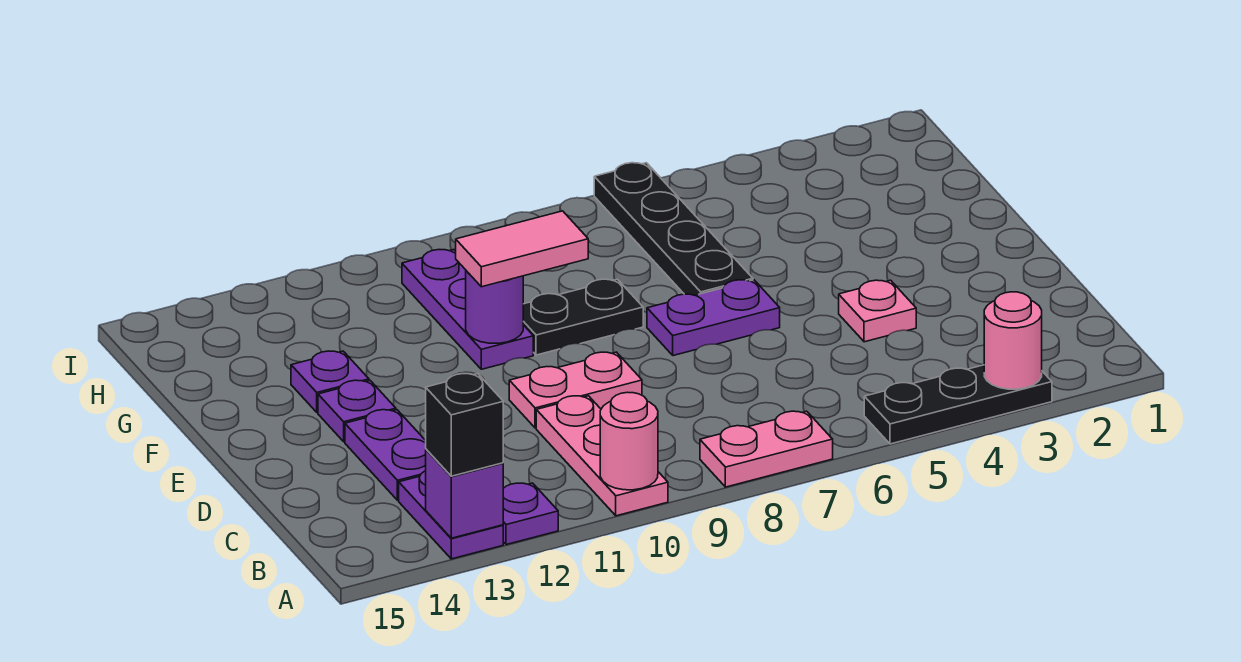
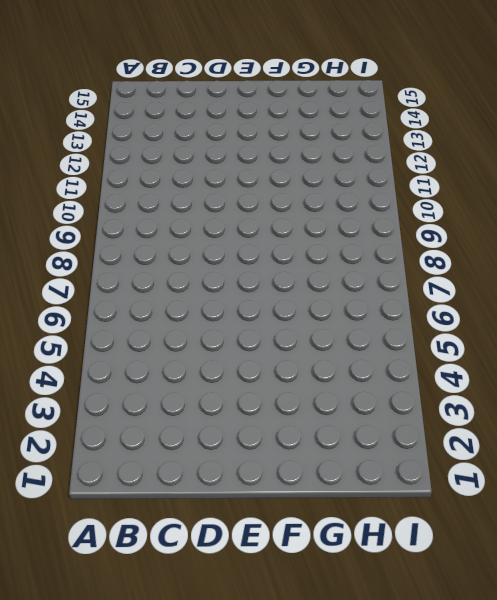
none -> black plate A3:A5 level 1
none -> pink plate A7:A8 level 1
none -> pink plate A10:C10 level 1

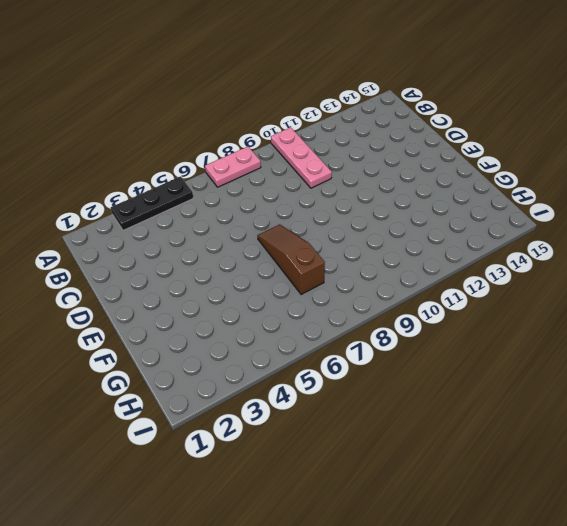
brown slope E7:G7 level 1 top G -> purple plate E6:E7 level 1
none -> purple plate A12 level 1
none -> purple plate A13:B13 level 1
none -> purple plate C13:D13 level 1

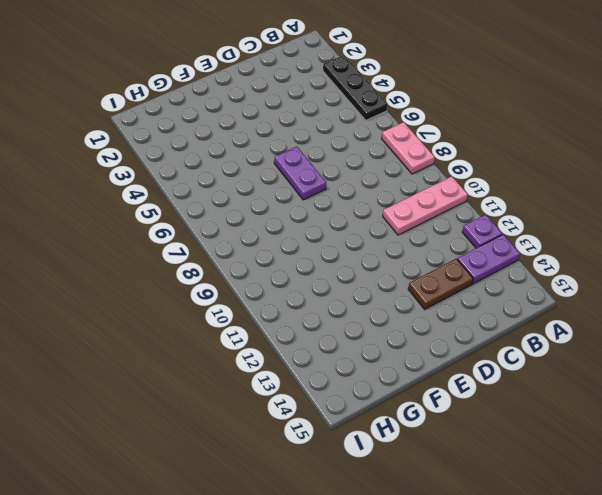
brown plate C13:D13 level 1 -> purple plate C13:D13 level 1
none -> pink plate D4 level 1
none -> pink plate D9:D10 level 1
none -> purple plate E13 level 1

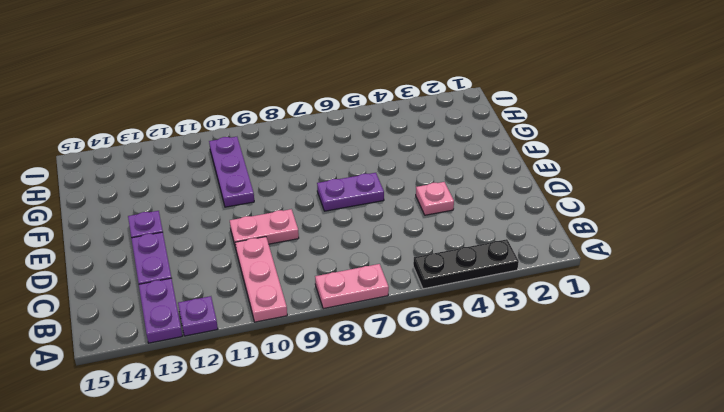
none -> black plate F6:I6 level 1
none -> black plate F8:F9 level 1
none -> purple plate F13 level 1

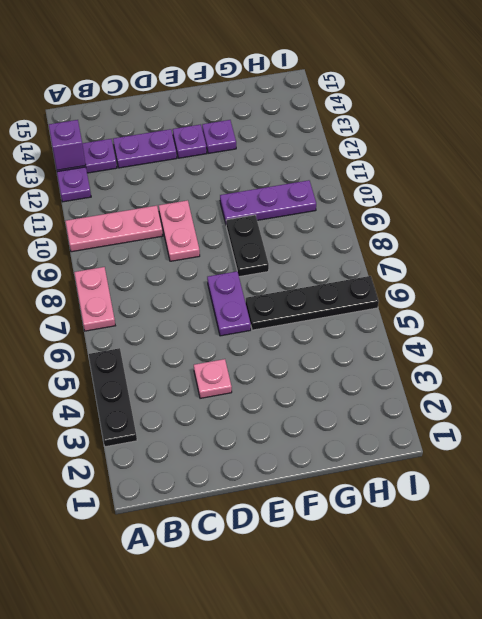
none -> pink round brick A3 level 2
none -> pink round brick A10 level 2
none -> purple round brick F10 level 2

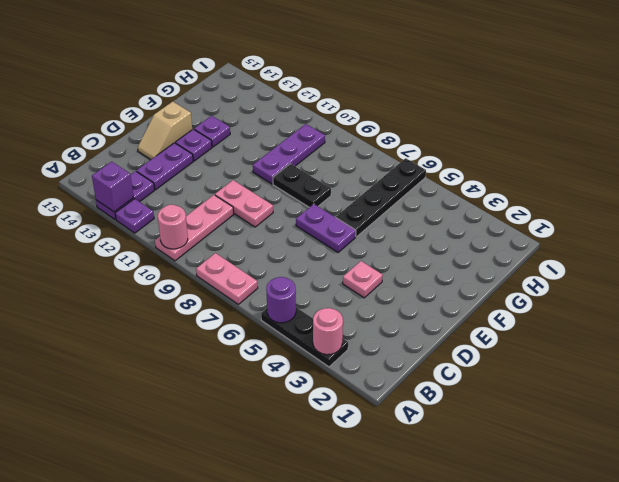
purple round brick A5 level 2 -> purple round brick F10 level 2
tan slope D14:E14 level 1 top E -> none
none -> black brick A13 level 3
none -> pink tile F9:F10 level 3

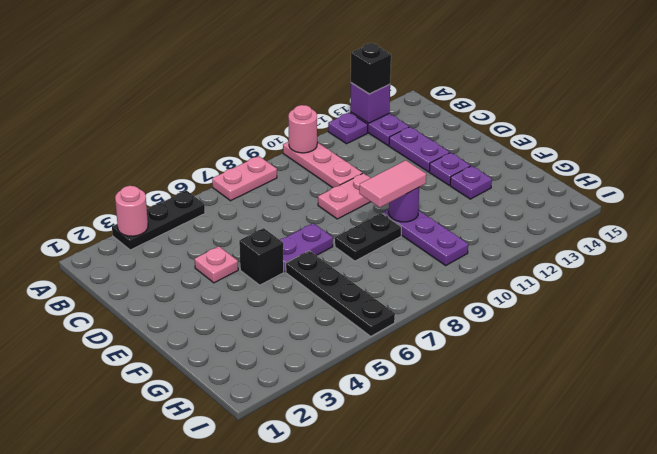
black brick E5 level 1 -> none

